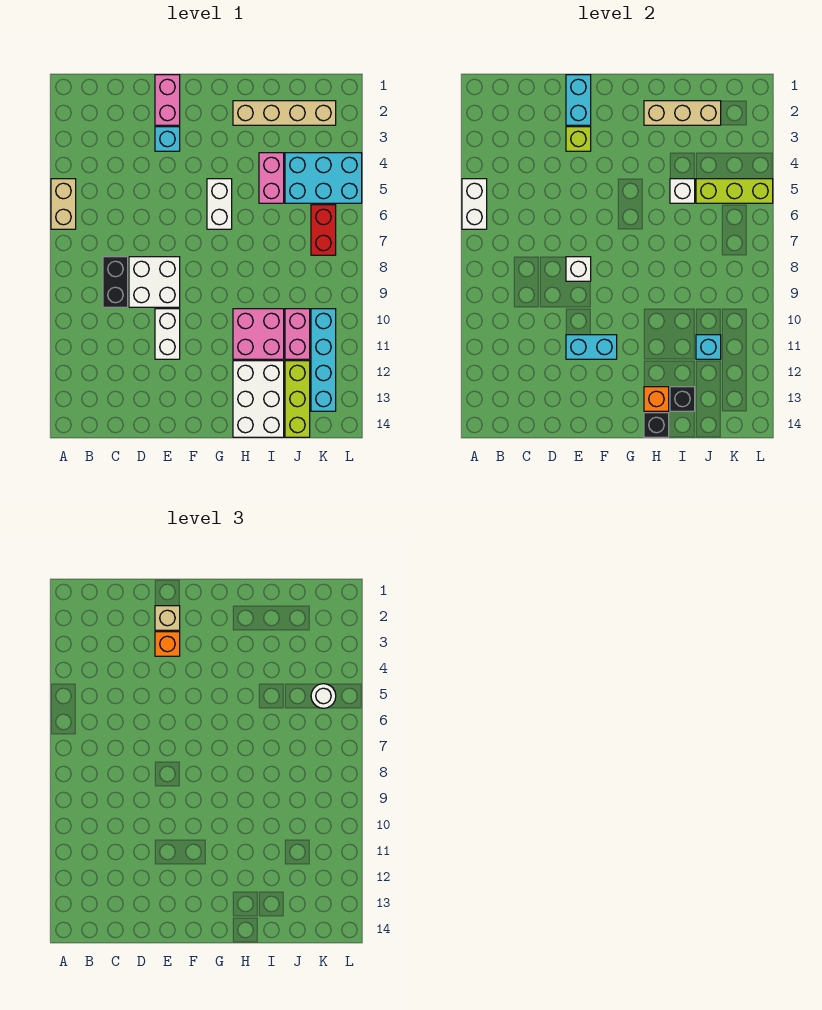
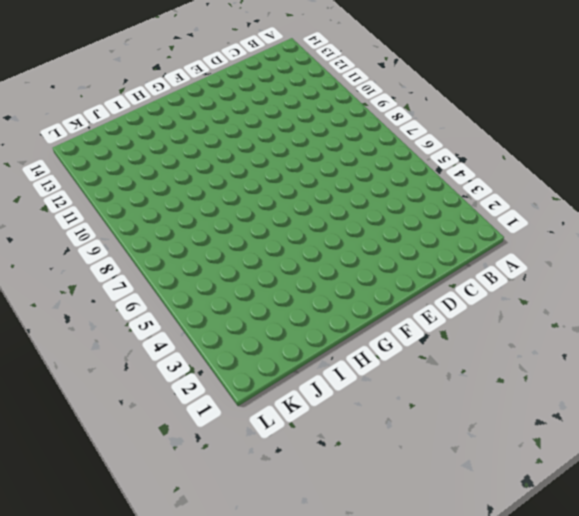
none -> tan brick A5:A6 level 1
none -> black brick C8:C9 level 1
none -> white brick D8:E9 level 1
none -> pink brick E1:E2 level 1

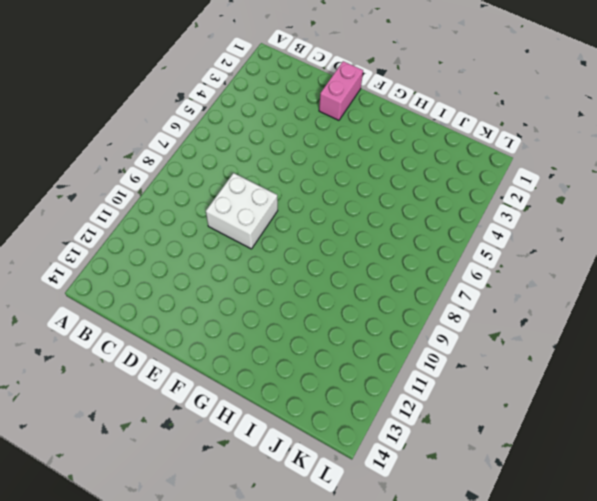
none -> tan brick A5:A6 level 1
none -> black brick C8:C9 level 1
none -> cyan brick E3 level 1
none -> white brick E10:E11 level 1

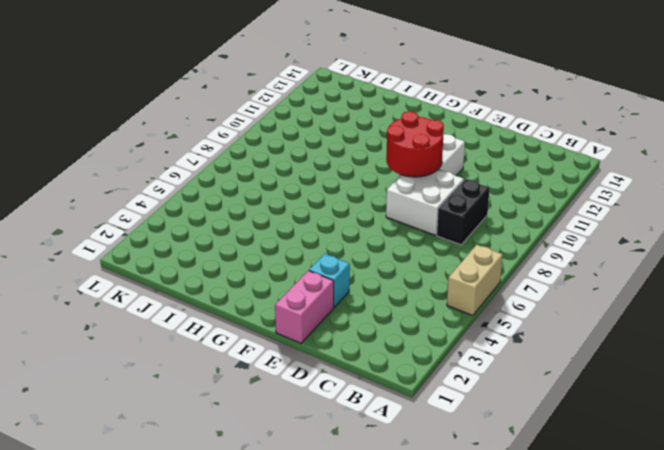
red round brick E9:F10 level 2 -> none
none -> white brick G5:G6 level 1
none -> tan brick H2:K2 level 1
none -> pink brick H10:I11 level 1
none -> white brick H12:I14 level 1

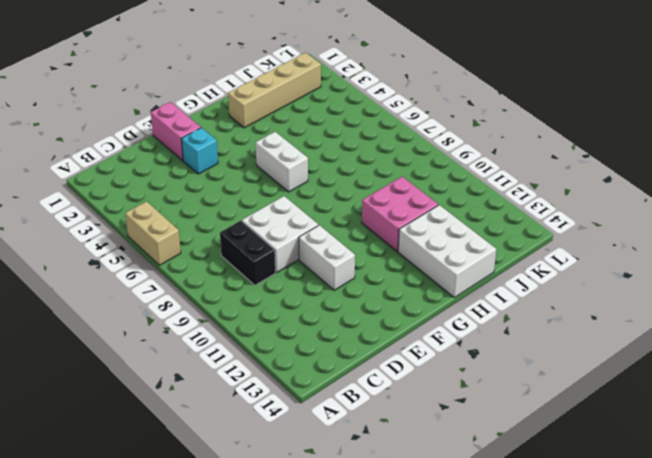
none -> pink brick I4:I5 level 1
none -> cyan brick J4:L5 level 1
none -> pink brick J10:J11 level 1
none -> lime brick J12:J14 level 1

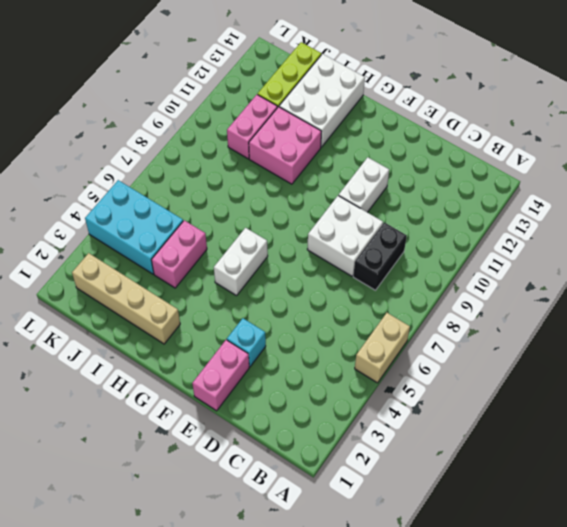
none -> red brick K6:K7 level 1
none -> cyan brick K10:K13 level 1
none -> white brick A5:A6 level 2
none -> cyan brick E1:E2 level 2

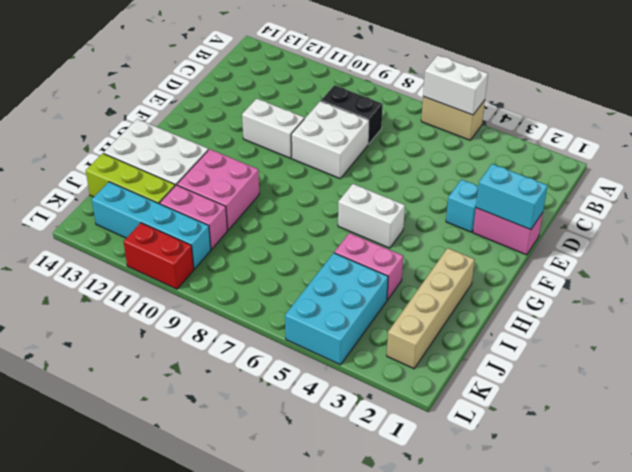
red brick L10:L11 level 1 -> red brick K6:K7 level 1
none -> lime brick E3 level 2
none -> white brick E8 level 2
none -> cyan brick E11:F11 level 2
none -> tan brick H2:J2 level 2

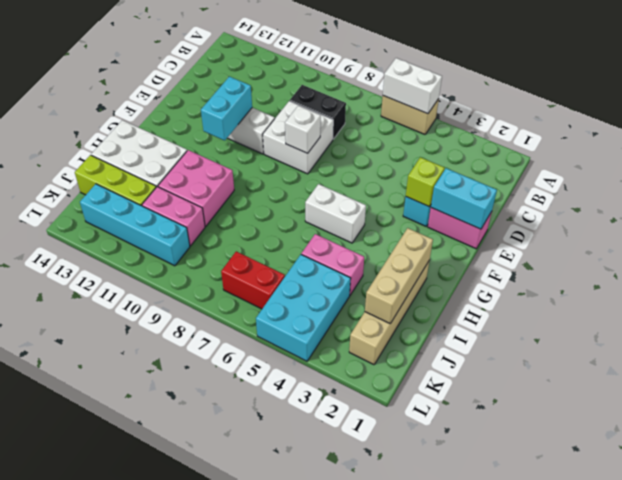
none -> orange brick H13 level 2
none -> black brick H14 level 2
none -> white brick I5 level 2
none -> black brick I13 level 2

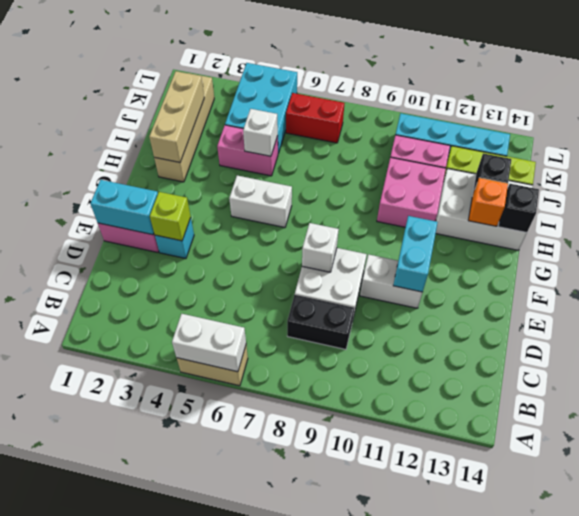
none -> lime brick J5:L5 level 2
none -> cyan brick J11 level 2
none -> tan brick E2 level 3
none -> orange brick E3 level 3

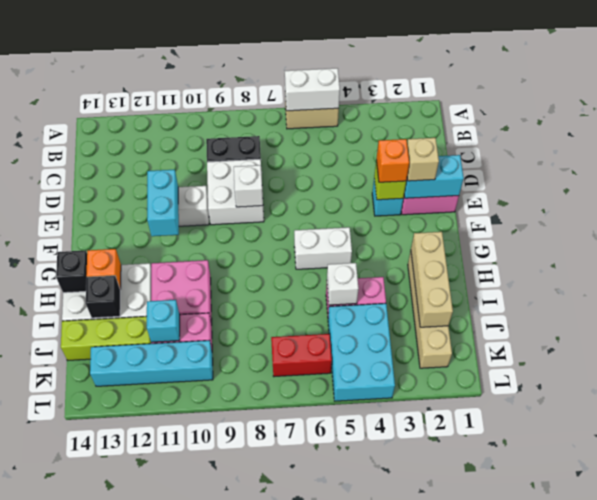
none -> lime brick J5:L5 level 2
none -> white round brick K5 level 3

